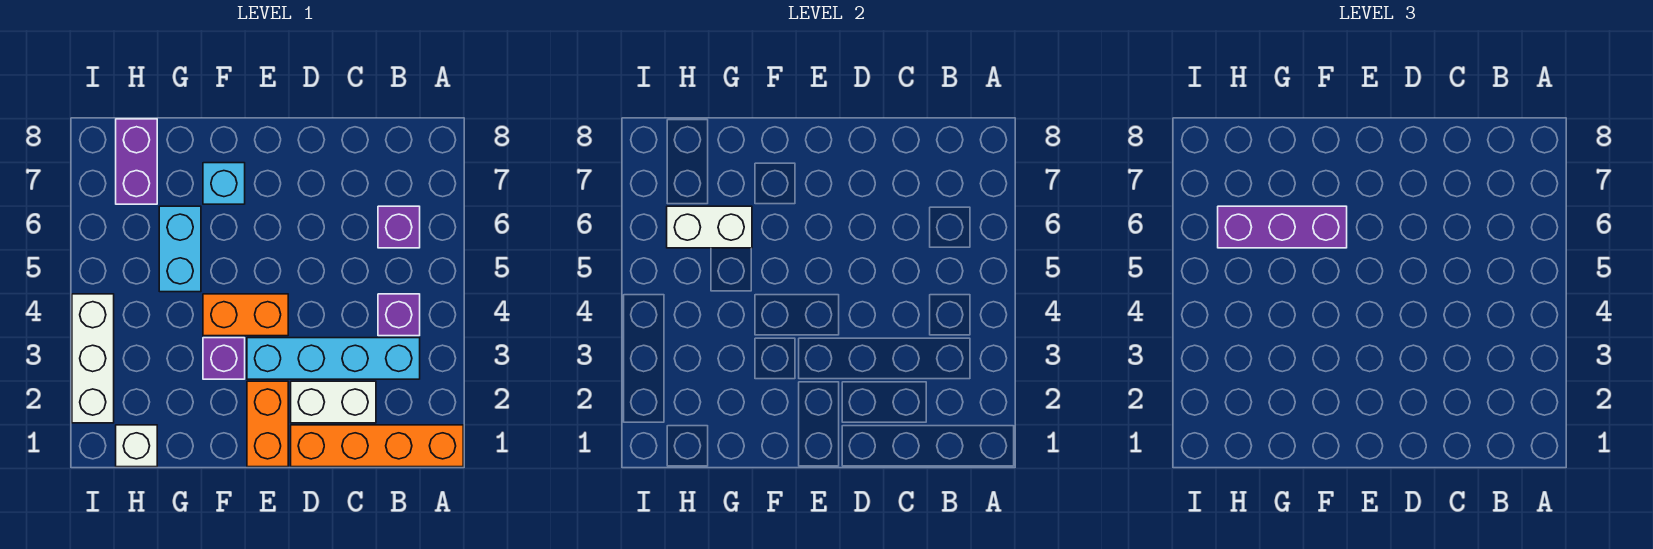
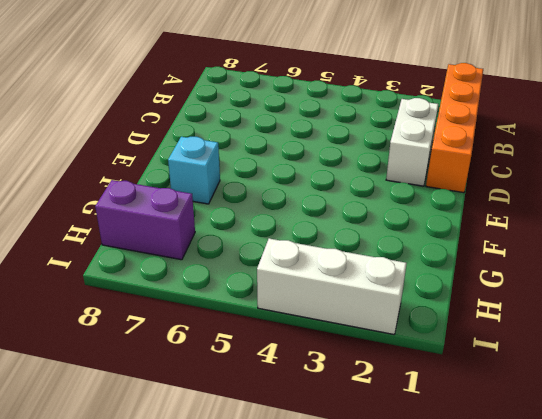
none -> cyan brick B3:E3 level 1
none -> purple brick B4 level 1
none -> purple brick B6 level 1

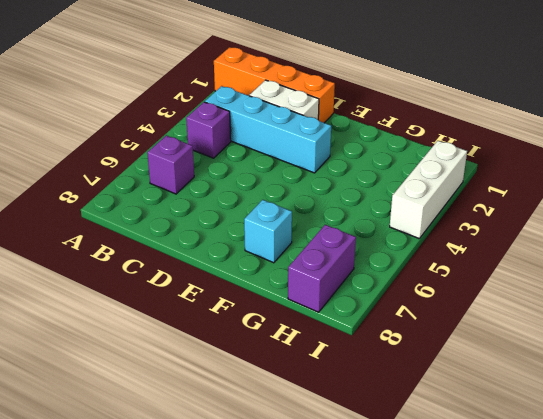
none -> orange brick E1:E2 level 1
none -> orange brick E4:F4 level 1
none -> purple brick F3 level 1

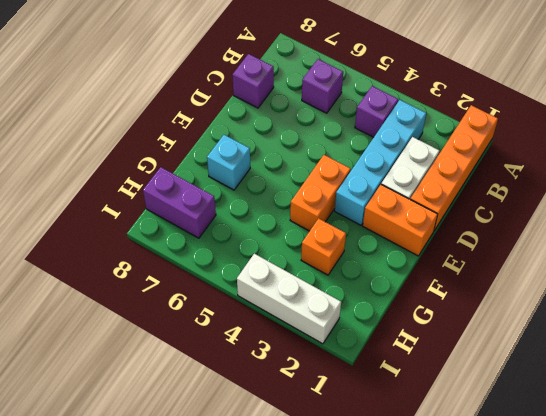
purple brick C8 level 1 -> purple brick F3 level 1
orange brick G3 level 1 -> none
none -> cyan brick G5:G6 level 1
none -> white brick H1 level 1
none -> white brick G6:H6 level 2

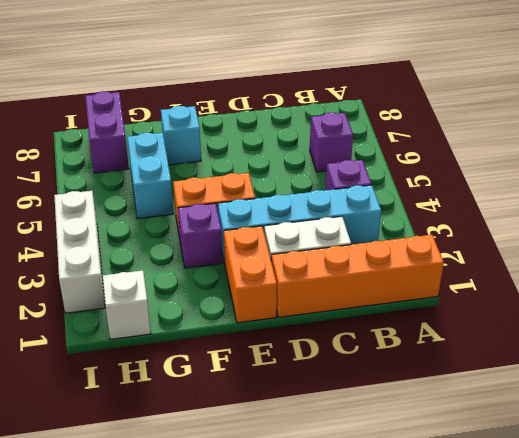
none -> white brick G6:H6 level 2
none -> purple brick F6:H6 level 3

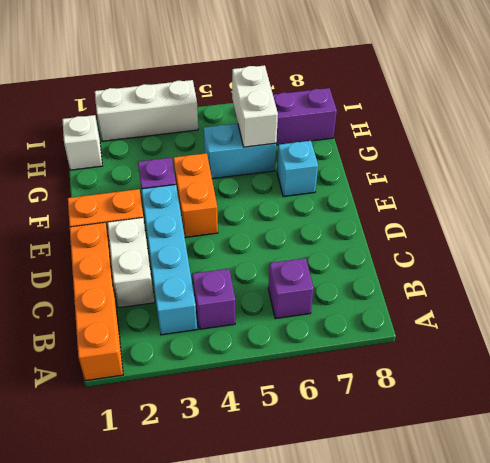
none -> purple brick F6:H6 level 3

